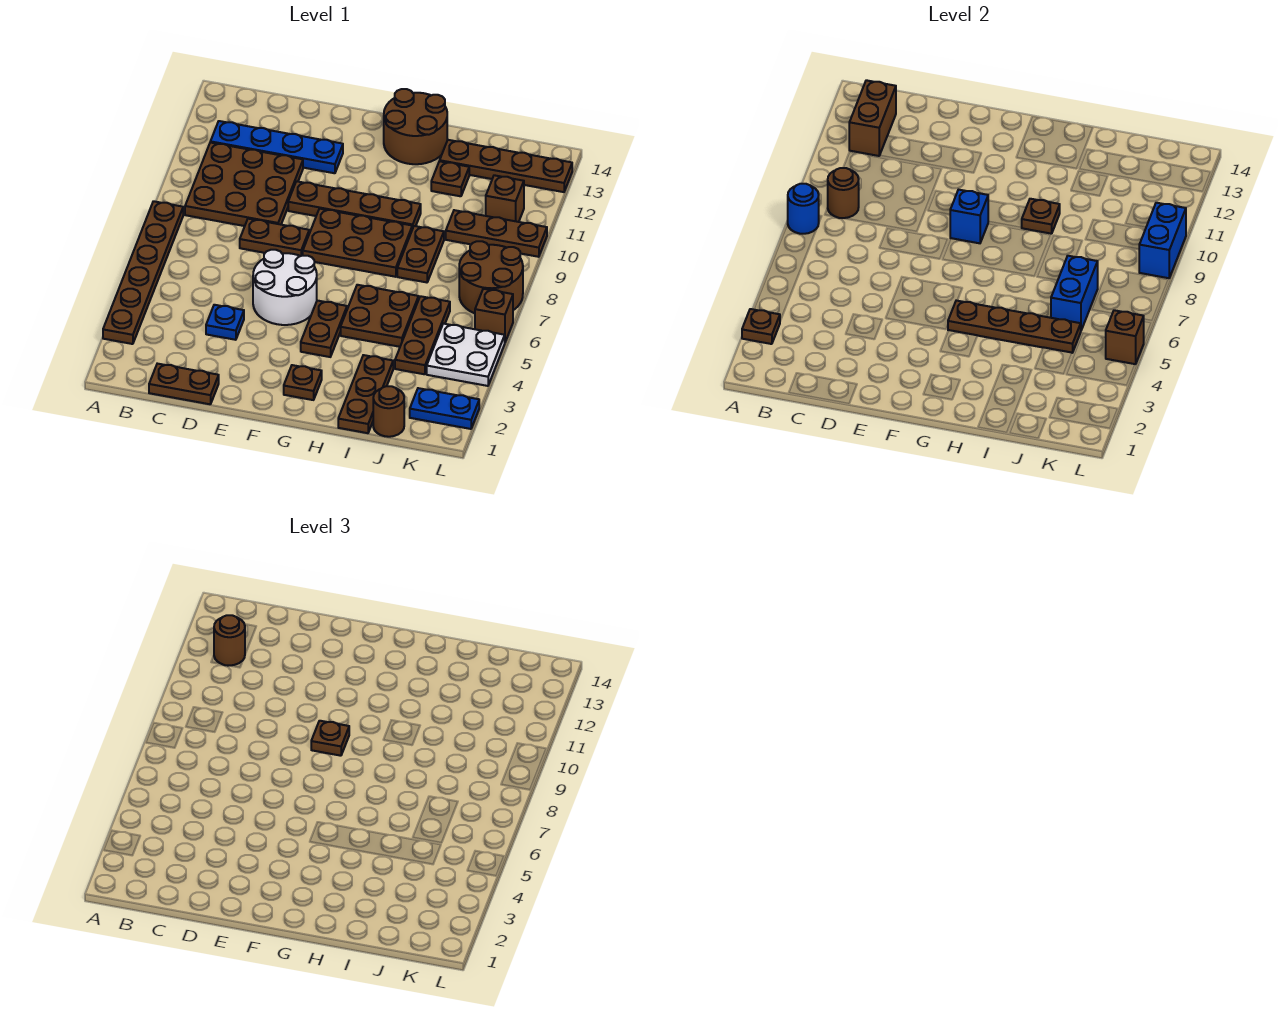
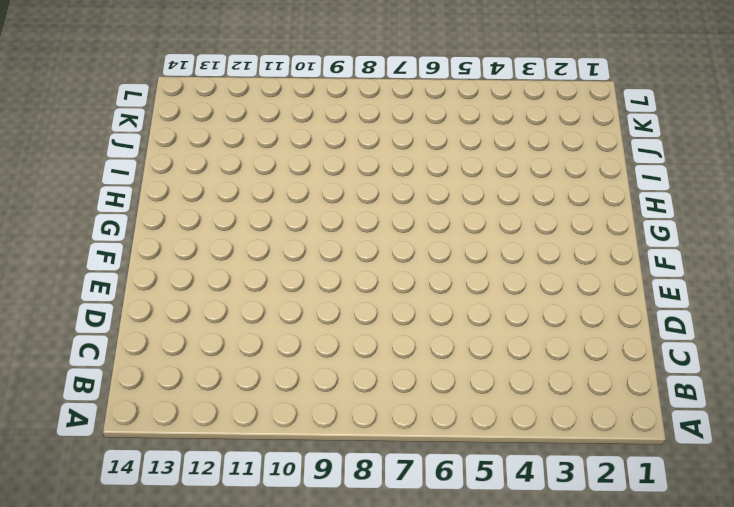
none -> brown plate A3:A8 level 1
none -> brown plate B9:D11 level 1
none -> blue plate B12:E12 level 1
none -> brown plate C1:D1 level 1

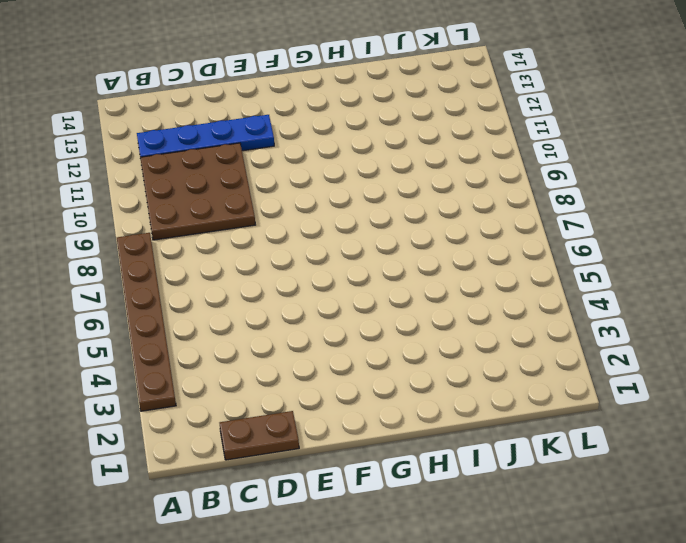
none -> blue plate D4 level 1
none -> brown plate D8:E8 level 1
none -> white round brick E5:F6 level 1
none -> brown plate E10:H10 level 1

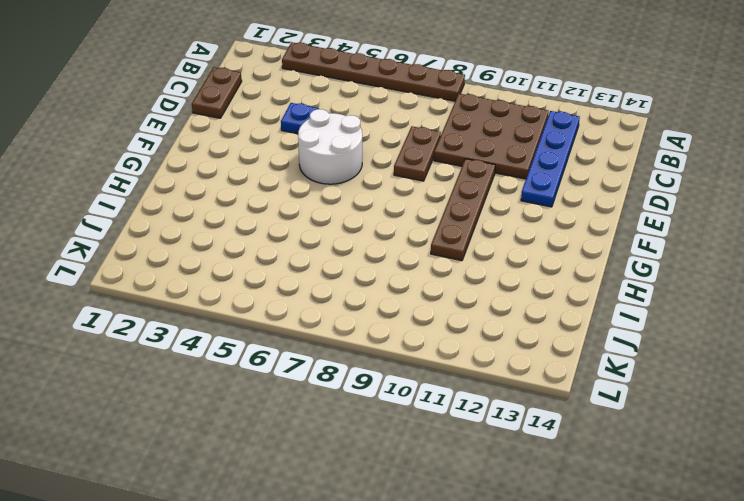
none -> brown plate F8:H9 level 1
none -> brown plate G2 level 1
none -> brown plate G4:G5 level 1
none -> brown round brick G13:H14 level 1

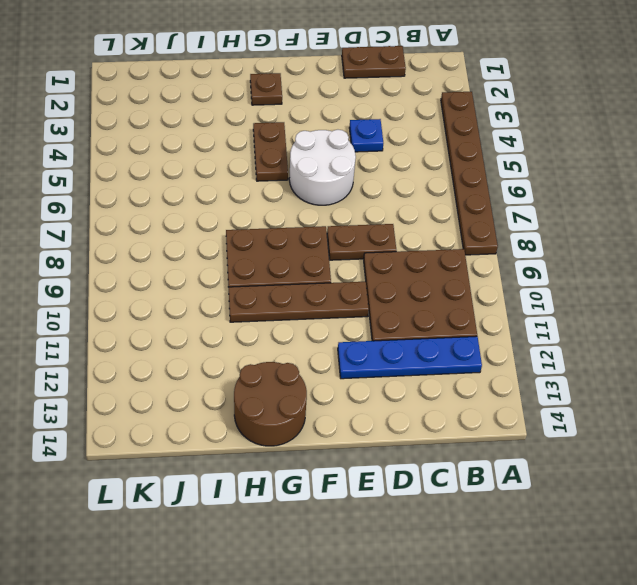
none -> brown plate H5:I6 level 1
none -> brown plate I1:I3 level 1
none -> brown plate I8:I9 level 1
none -> brown plate I12 level 1

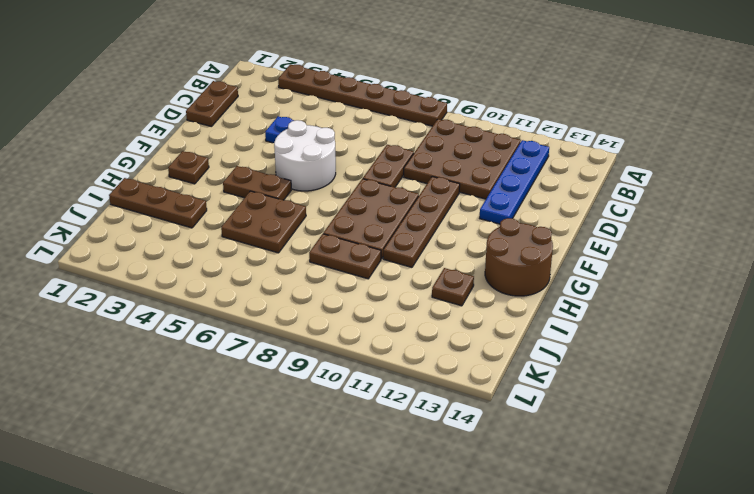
none -> brown plate I13:L13 level 1
none -> brown round brick J1 level 1
none -> brown plate J4:J6 level 1
none -> brown plate J10:L10 level 1

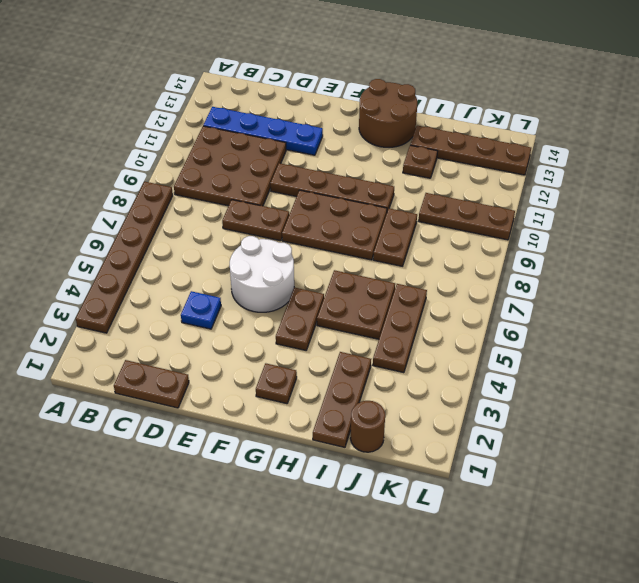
none -> blue plate K2:L2 level 1
none -> white plate K4:L5 level 1
none -> brown round brick K7:L8 level 1
none -> brown brick K11 level 1

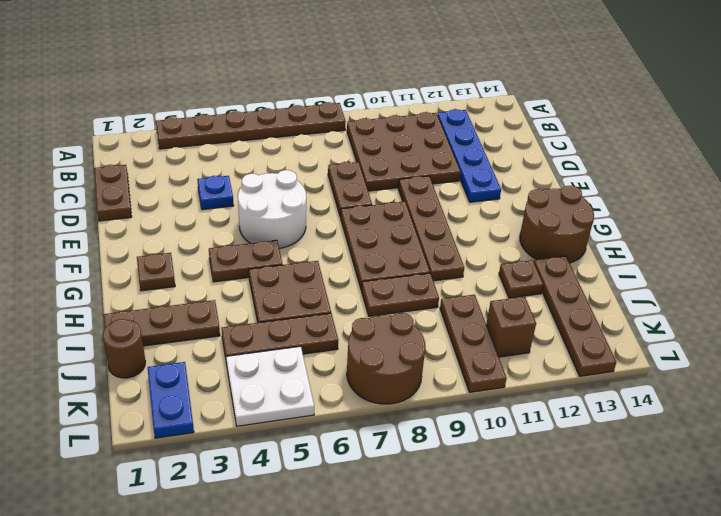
none -> brown brick L6 level 1
none -> brown plate A3 level 2
none -> blue round brick A8 level 2
none -> brown round brick B9 level 2

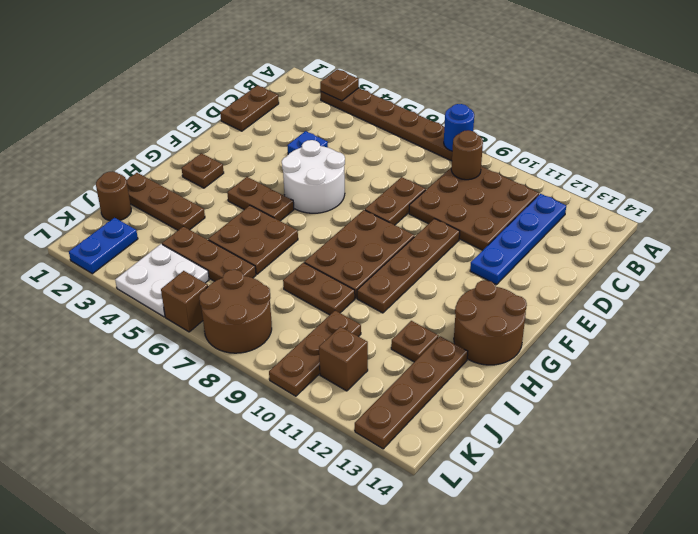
none -> brown brick B12:B13 level 2
none -> blue brick F9 level 2
none -> brown plate G5:J5 level 2
none -> brown plate H10 level 2

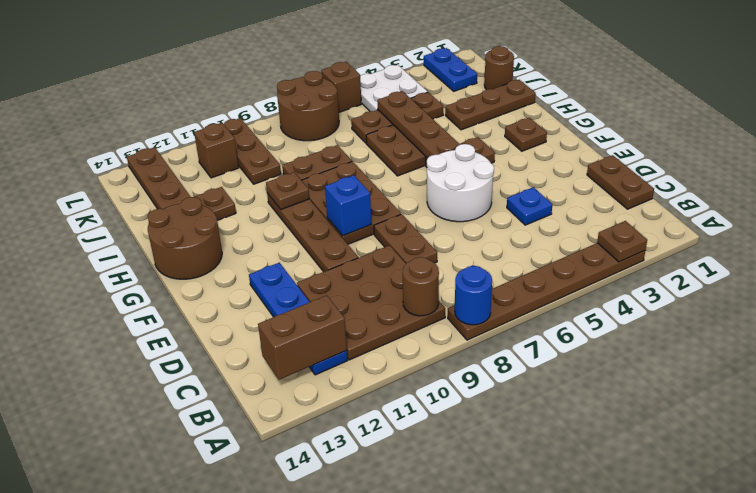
none -> blue brick J6:J7 level 2
none -> brown brick L5 level 2
none -> blue brick L9:L10 level 2
none -> brown round brick B12 level 3

